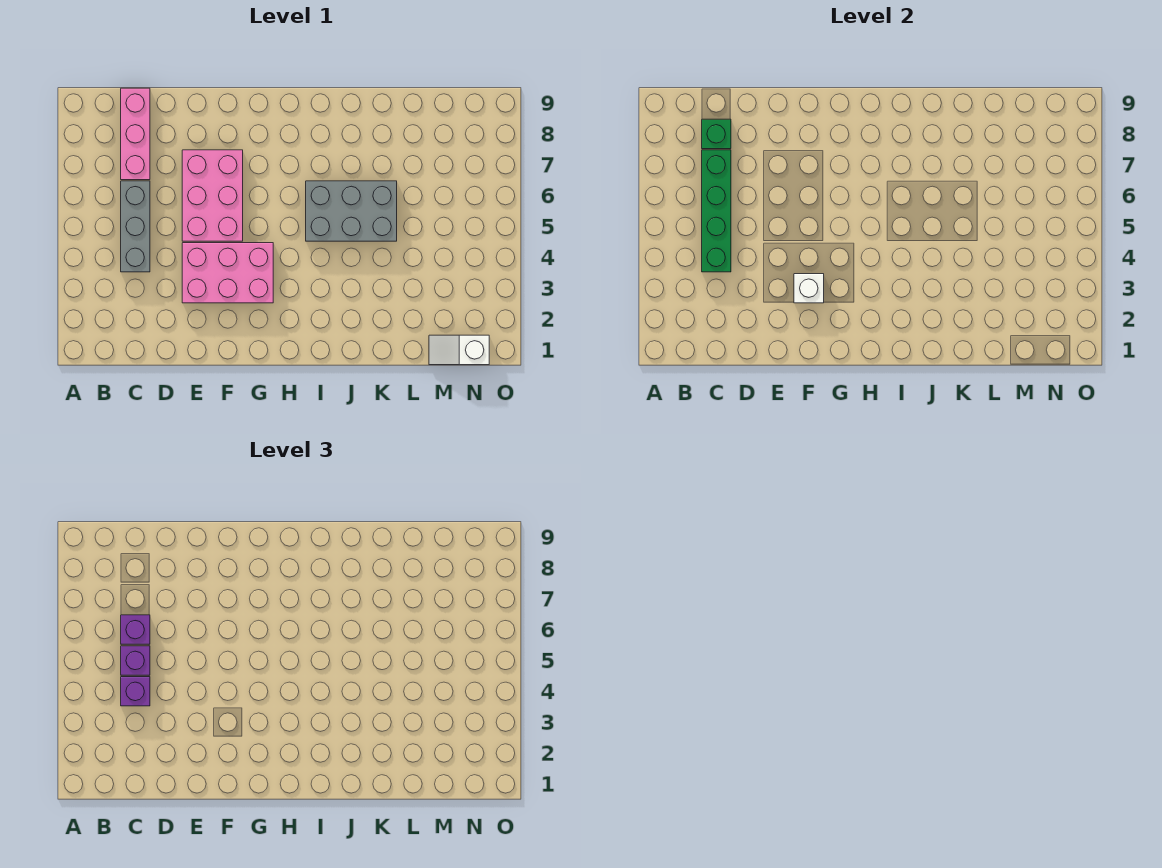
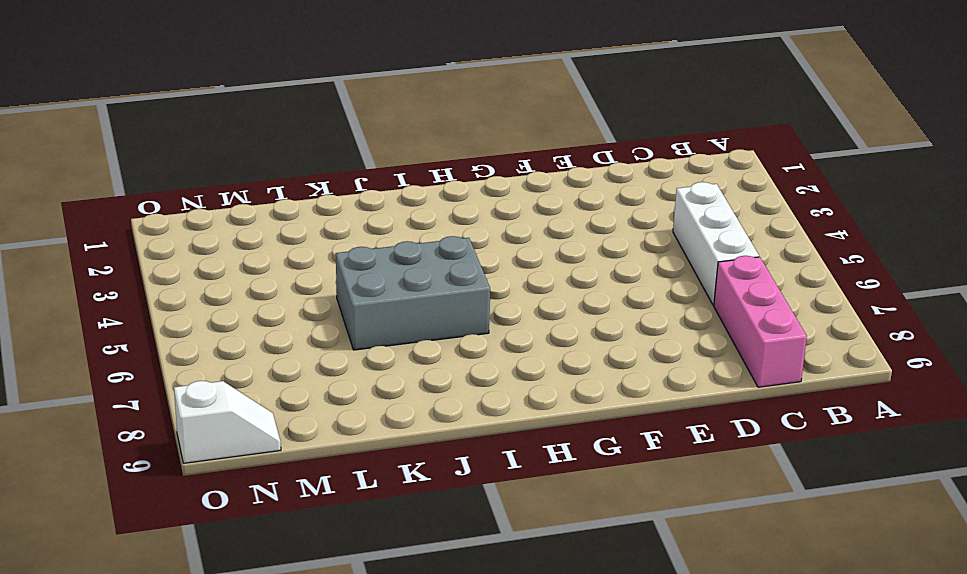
white brick C4:C6 level 1 -> grey brick C4:C6 level 1
white slope N9:O9 level 1 top O -> white slope M1:N1 level 1 top N
none -> pink brick E3:G4 level 1
none -> pink brick E5:F7 level 1
none -> green brick C4:C7 level 2

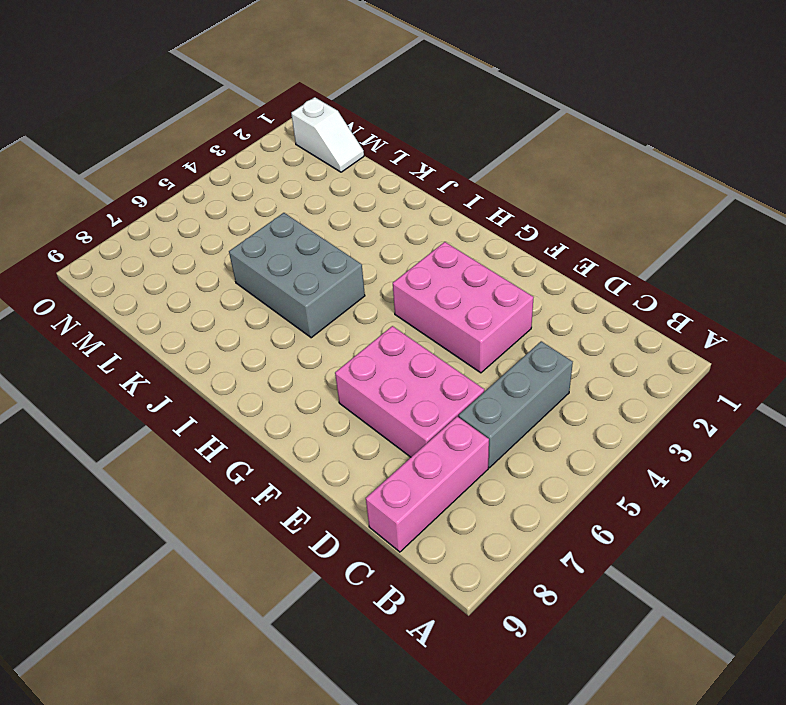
pink brick D6:F7 level 1 -> pink brick E5:F7 level 1
none -> green brick C4:C7 level 2
none -> green brick C8 level 2
none -> white brick F3 level 2

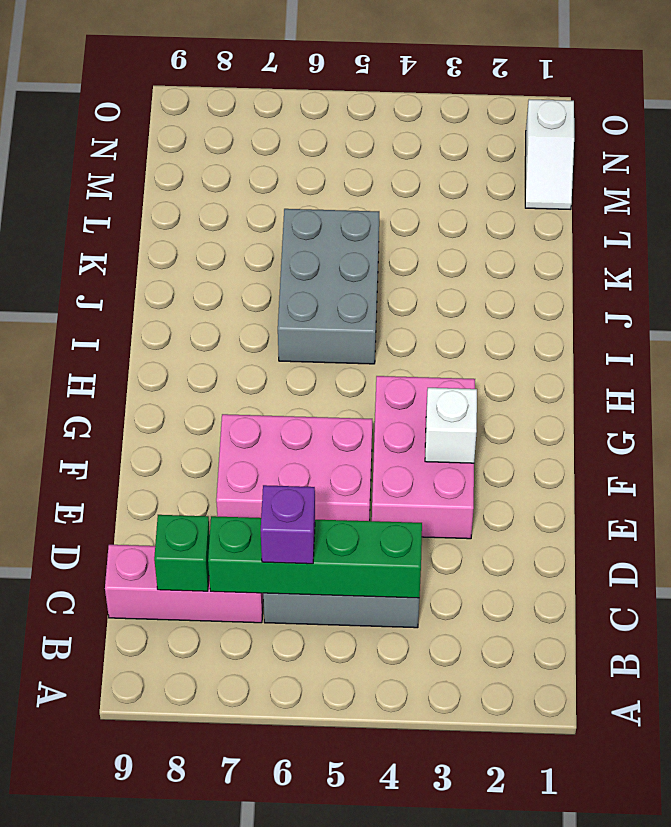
none -> purple brick C4 level 3
none -> purple brick C5 level 3

